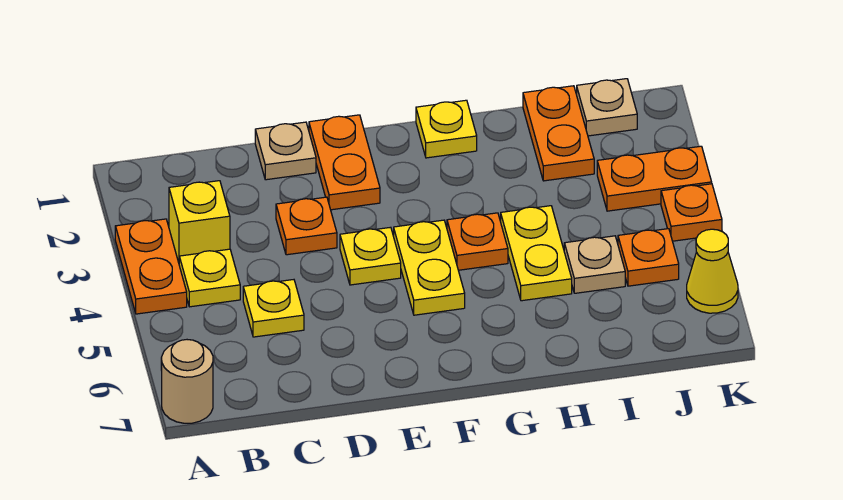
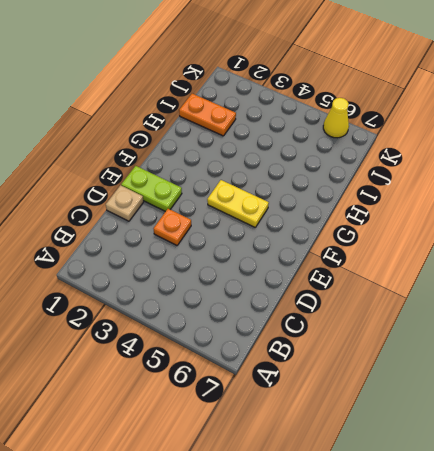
lime plate E1:E2 level 1 -> orange plate E1:E2 level 1
none -> orange plate A3:A4 level 1
none -> tan round brick A7 level 1
none -> yellow brick B3 level 1

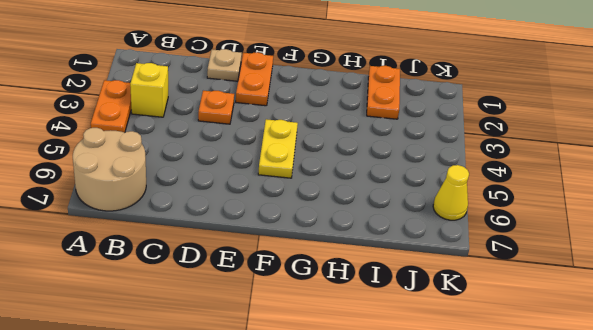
tan round brick A6:B7 level 1 -> tan round brick A7 level 1
none -> yellow plate B4 level 1
none -> yellow plate C5 level 1
none -> yellow plate E4 level 1

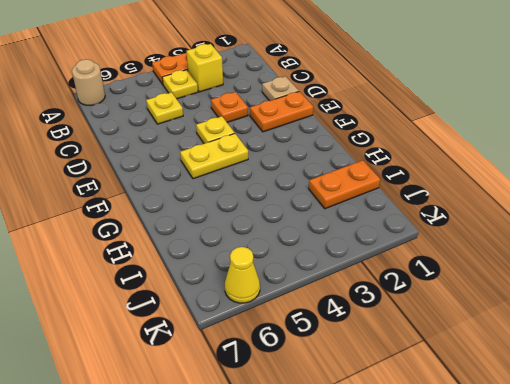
none -> yellow plate G1 level 1
none -> orange plate G4 level 1
none -> yellow plate H4:H5 level 1

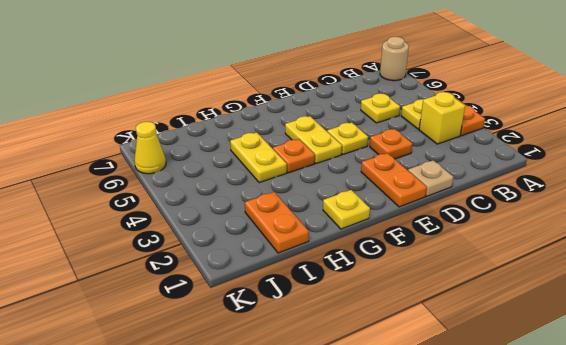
none -> tan plate I5 level 1
none -> tan plate J1 level 1
none -> orange plate J3:K3 level 1

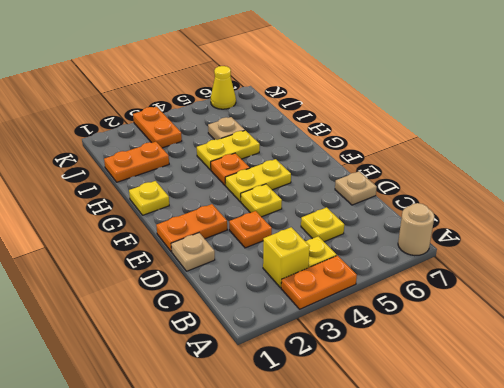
tan plate D7 level 1 -> tan plate J1 level 1
none -> orange plate J5 level 1
none -> orange plate K4 level 1

